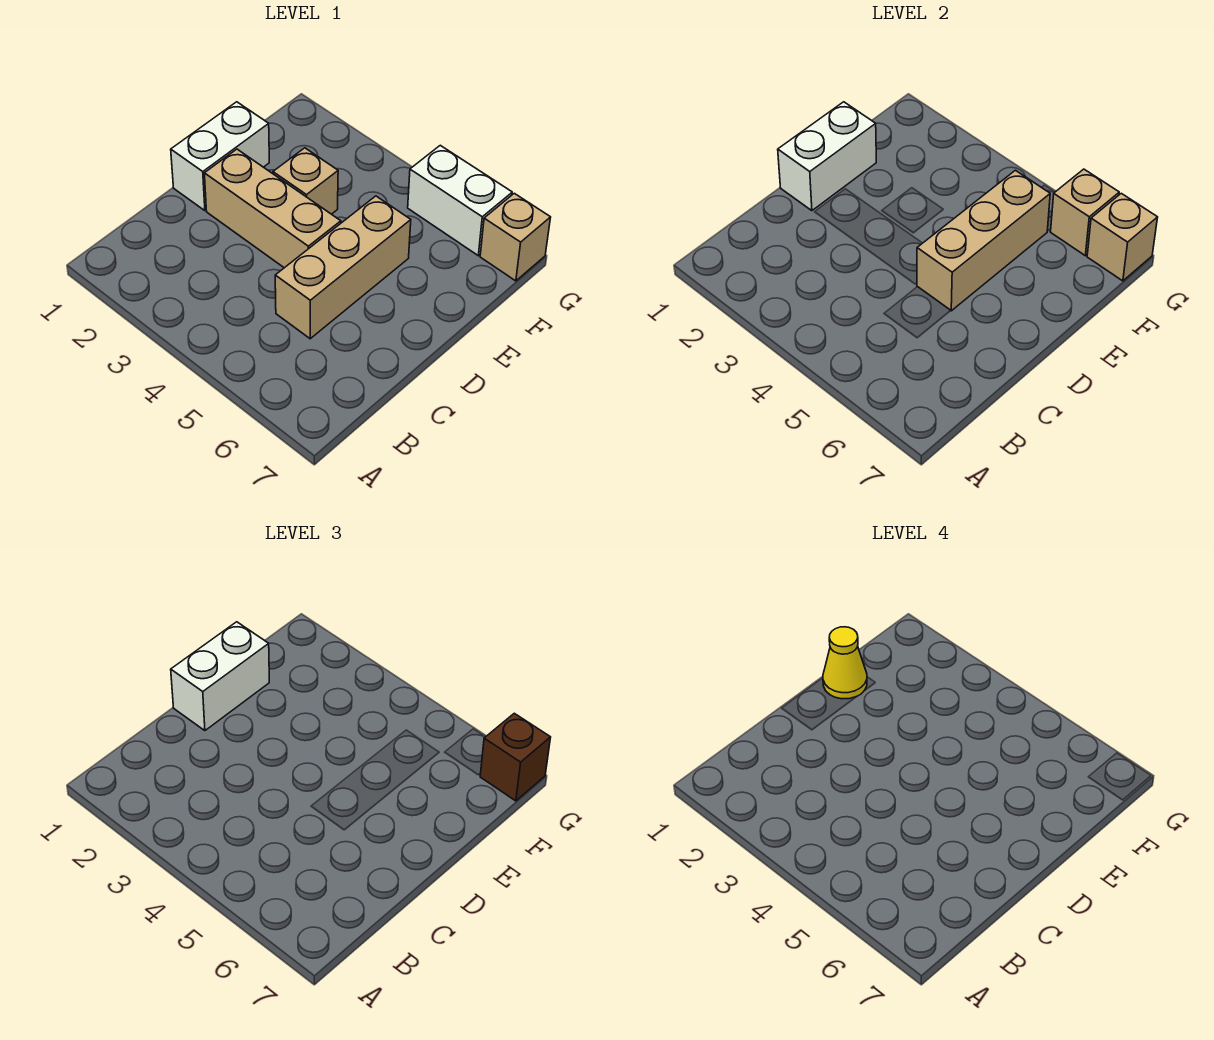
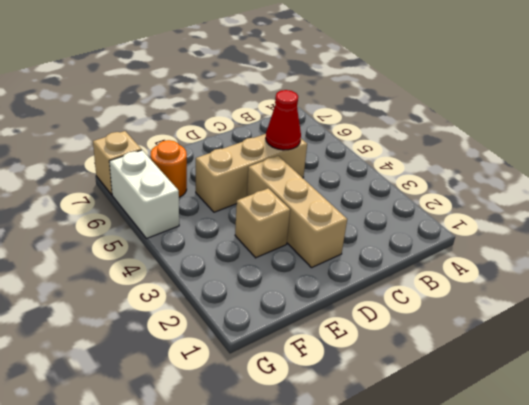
red cone C5 level 2 -> none
orange round brick F6 level 1 -> none
none -> white brick D1:E1 level 1
none -> white brick D1:E1 level 2
none -> tan brick D5:F5 level 2

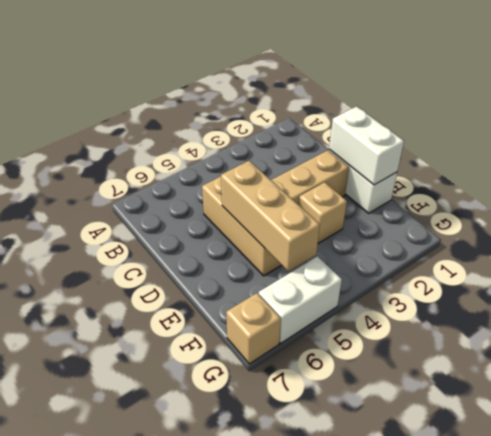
none -> tan brick G6 level 2
none -> tan brick G7 level 2
none -> white brick D1:E1 level 3

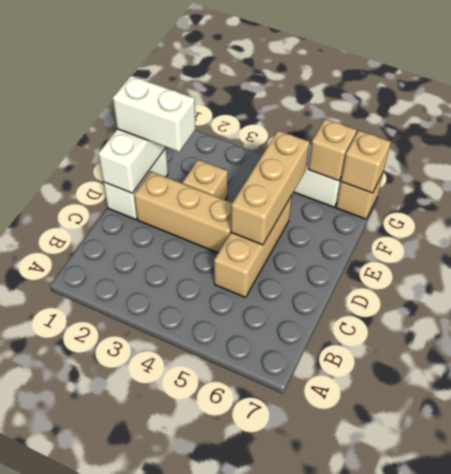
white brick E1:E2 level 3 -> white brick D1:E1 level 3
none -> brown brick G7 level 3
none -> yellow cone E1 level 4

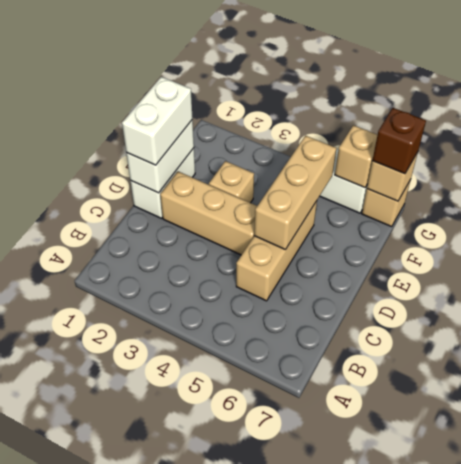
none -> yellow cone E1 level 4

